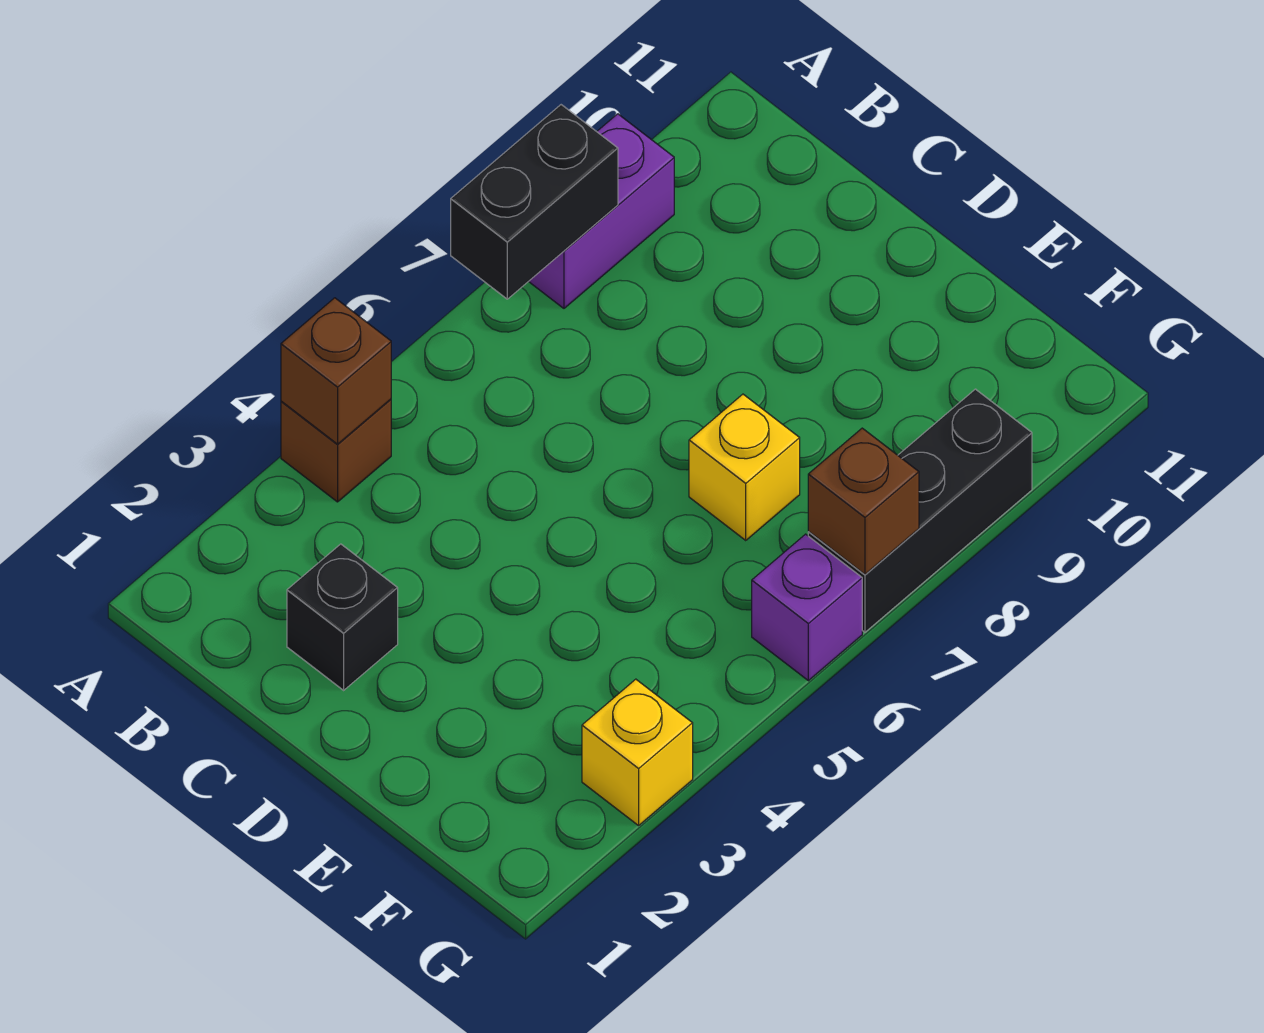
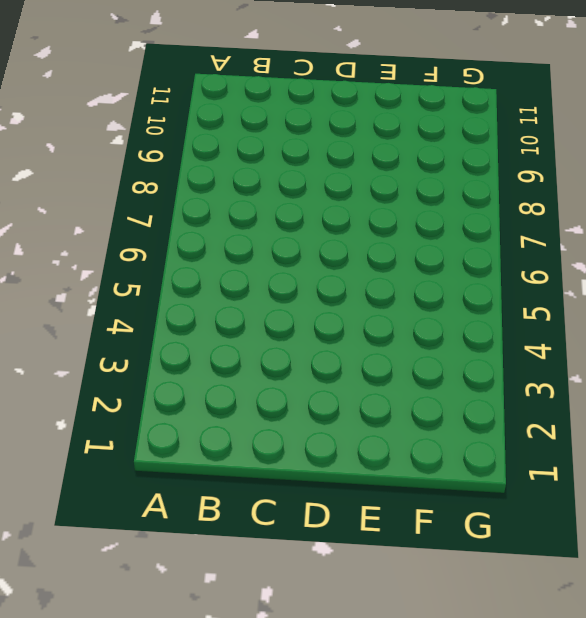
none -> brown brick A4 level 1
none -> purple brick A8:A9 level 1

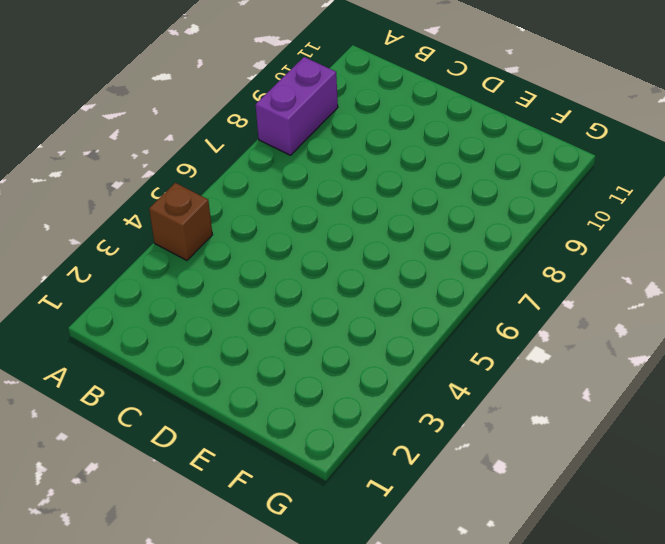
none -> black brick C2 level 1
none -> yellow brick E7 level 1

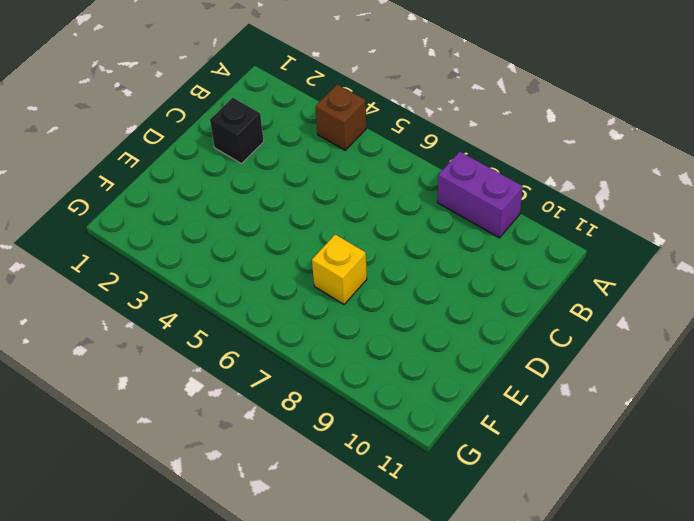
none -> yellow brick G3 level 1
none -> purple brick G6 level 1

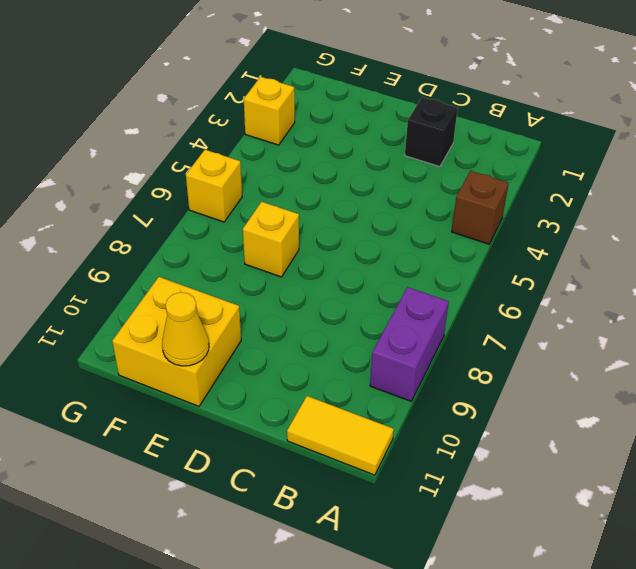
yellow tile A11:B11 level 1 -> none
yellow brick E10:F11 level 1 -> none
yellow cone E11 level 2 -> none
yellow brick G6 level 1 -> purple brick G6 level 1
none -> black brick G7:G9 level 1
none -> brown brick A4 level 2

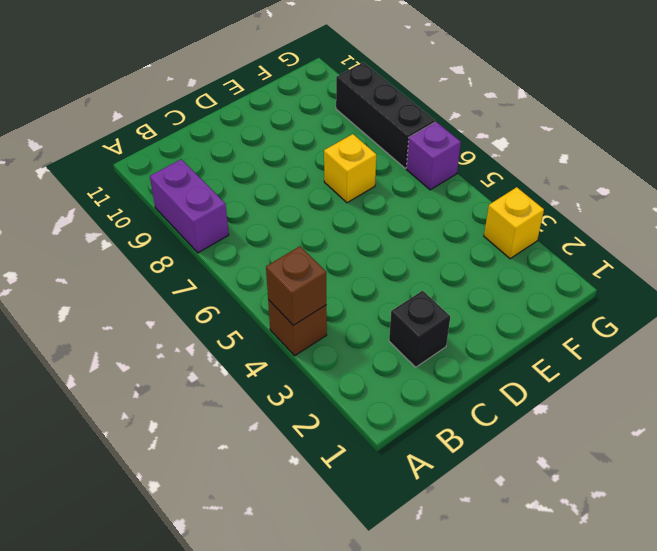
none -> black brick A7:A8 level 2
none -> brown brick G7 level 2

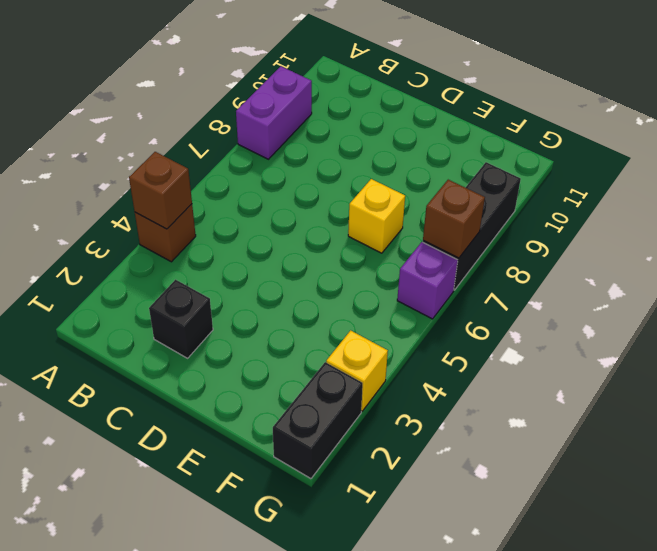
black brick G1:G2 level 1 -> black brick A7:A8 level 2

